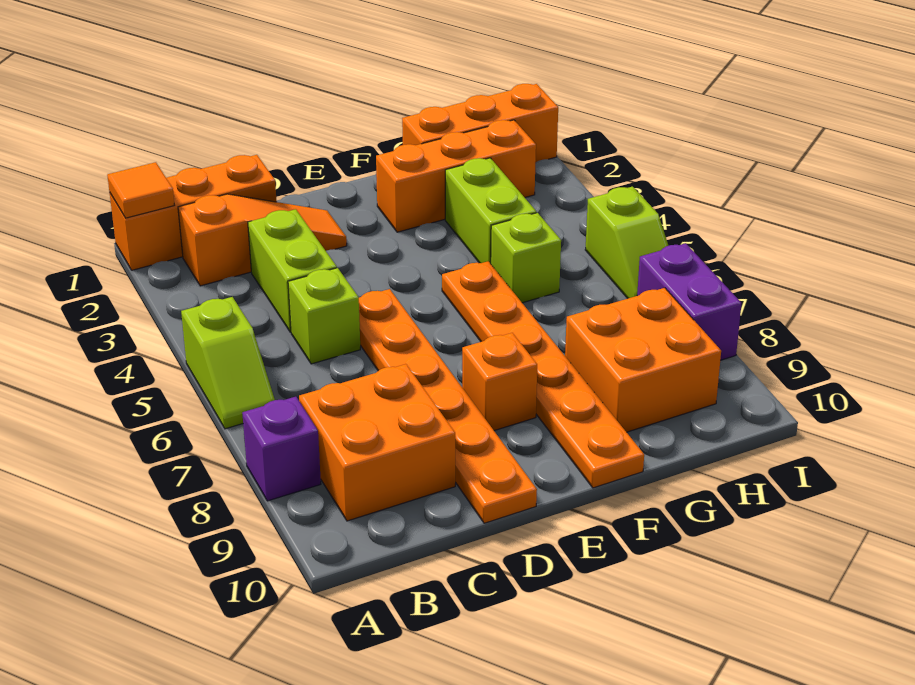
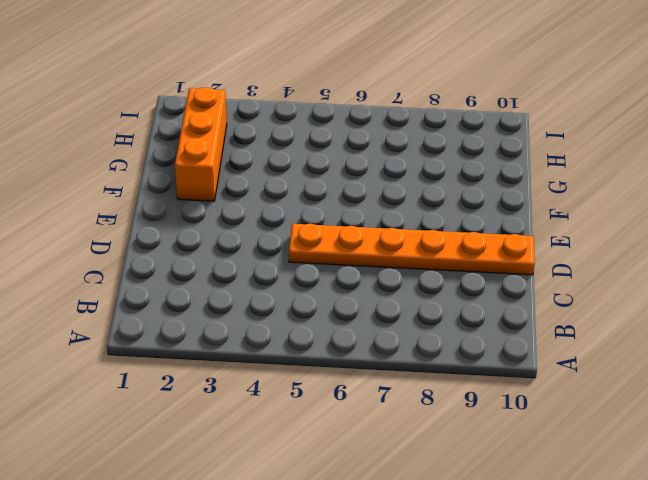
none -> orange brick A1:C1 level 1
none -> lime slope A5:A6 level 1 top 5
none -> purple brick A8 level 1

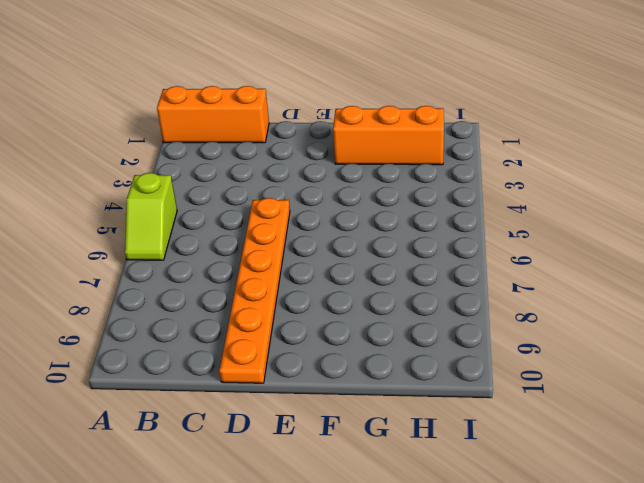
none -> purple brick A8 level 1
none -> orange slope B2:D2 level 1 top B
none -> orange brick B8:C9 level 1

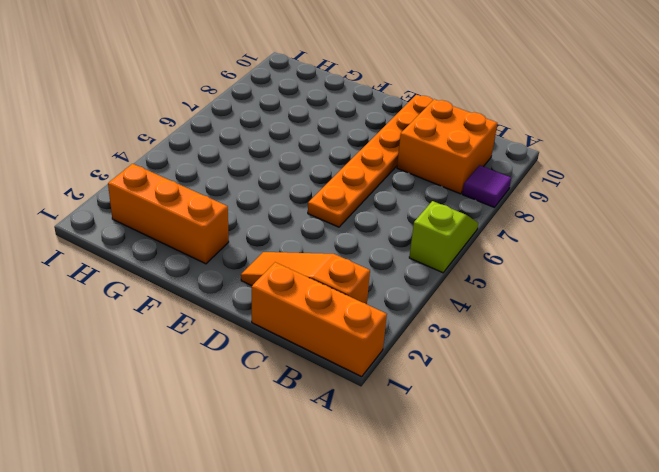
purple tile A8 level 1 -> purple brick A8 level 1
none -> lime brick C3:C4 level 1
none -> lime brick C5 level 1
none -> orange brick E8 level 1

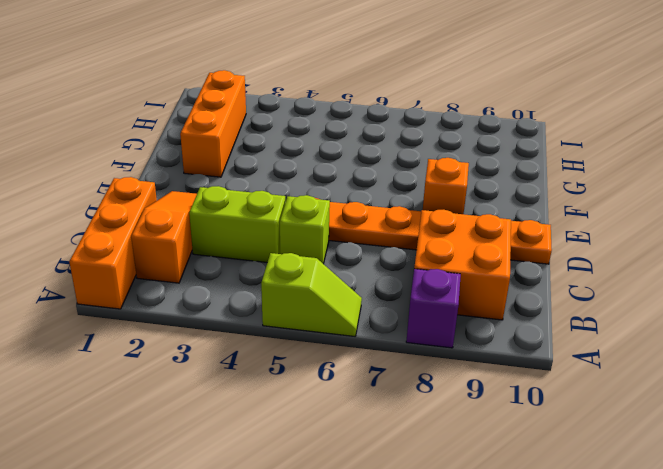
none -> orange plate F5:F10 level 1
none -> orange brick G1:I1 level 1
none -> lime brick G3:G4 level 1

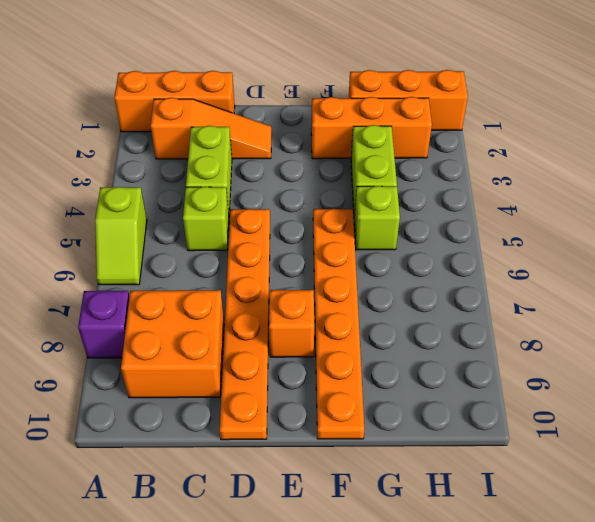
none -> orange brick G8:H9 level 1
none -> lime slope I5:I6 level 1 top 5
none -> purple brick I7:I8 level 1

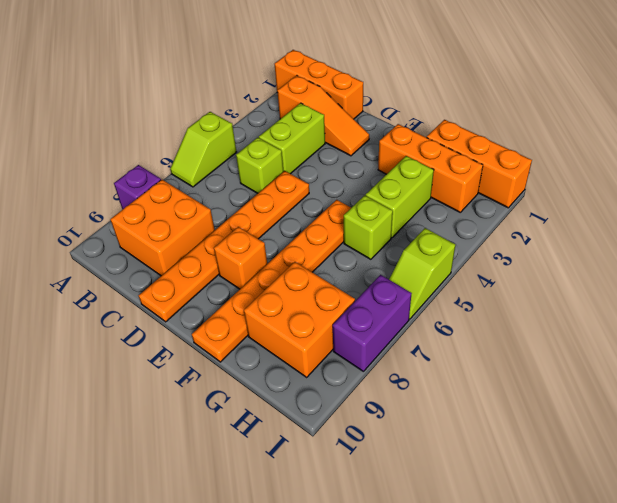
none -> orange tile A1 level 2

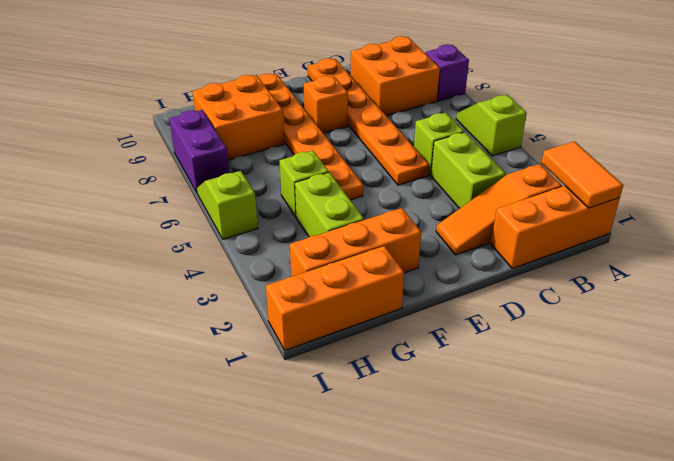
orange tile A1:A2 level 2 -> orange tile A1 level 2

